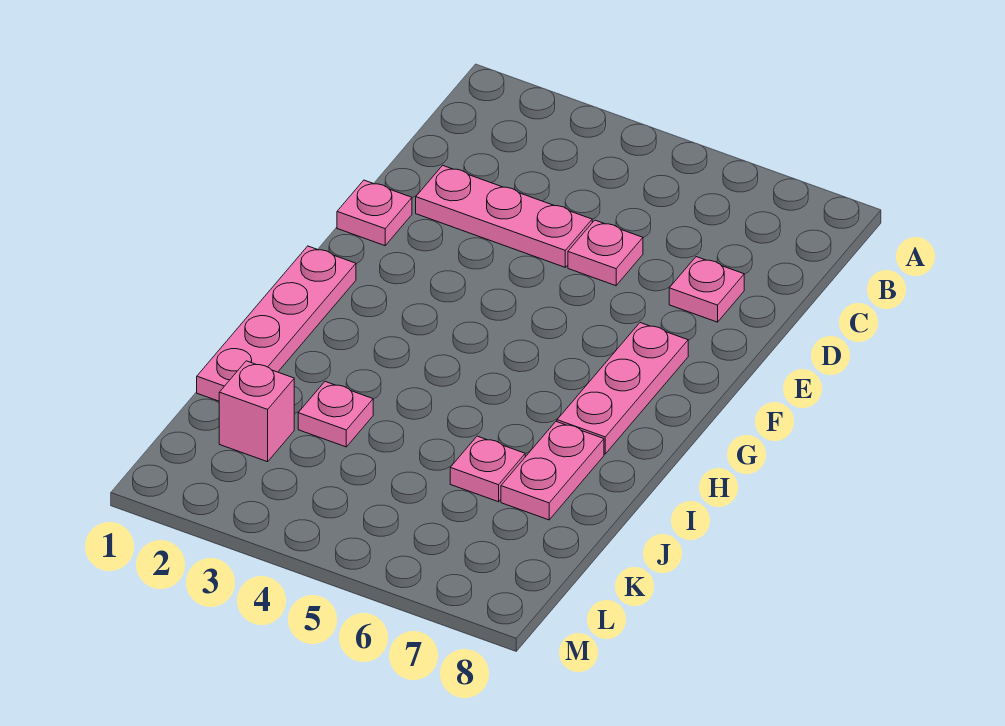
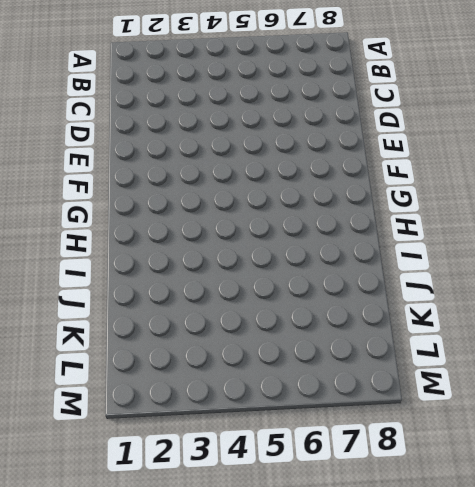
none -> pink plate D2:D4 level 1
none -> pink plate D5 level 1

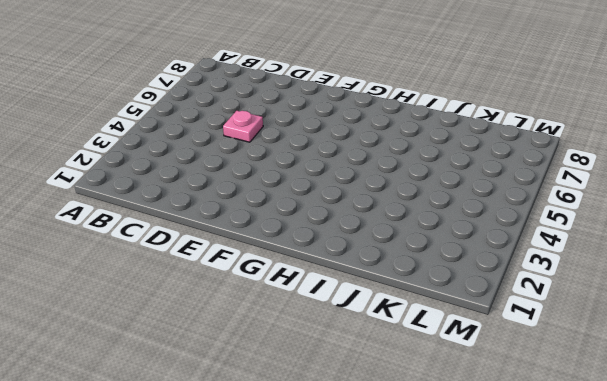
none -> pink plate D2:D4 level 1
none -> pink plate D7 level 1

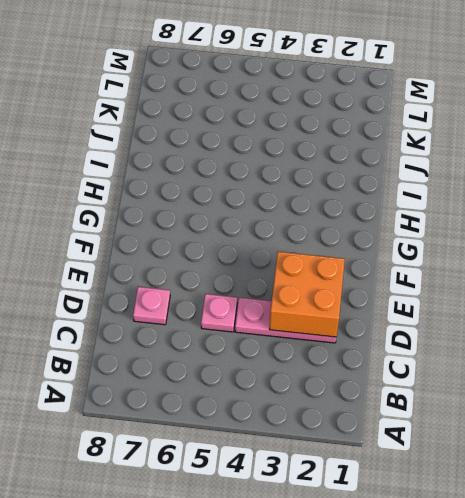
orange brick D2:E3 level 2 -> none
none -> pink plate E1 level 1
none -> pink plate F7:H7 level 1

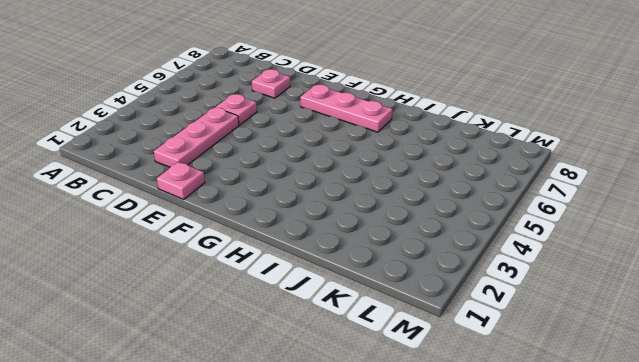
none -> pink plate G1:J1 level 1
none -> pink plate I7:J7 level 1

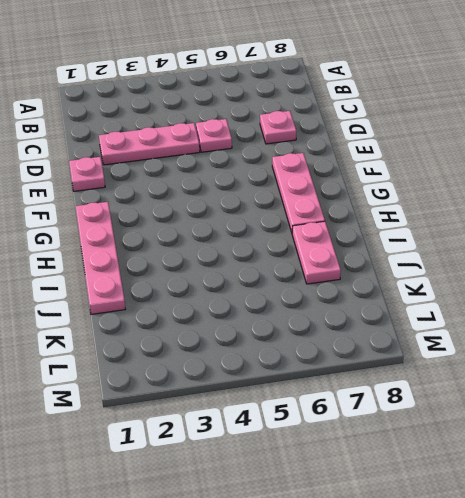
none -> pink plate J3 level 1
none -> pink plate J6 level 1

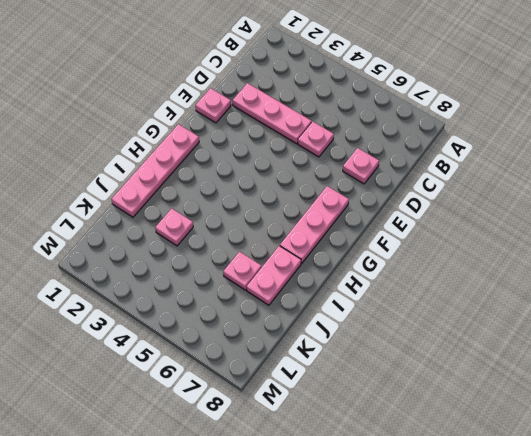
none -> pink brick K2 level 1

